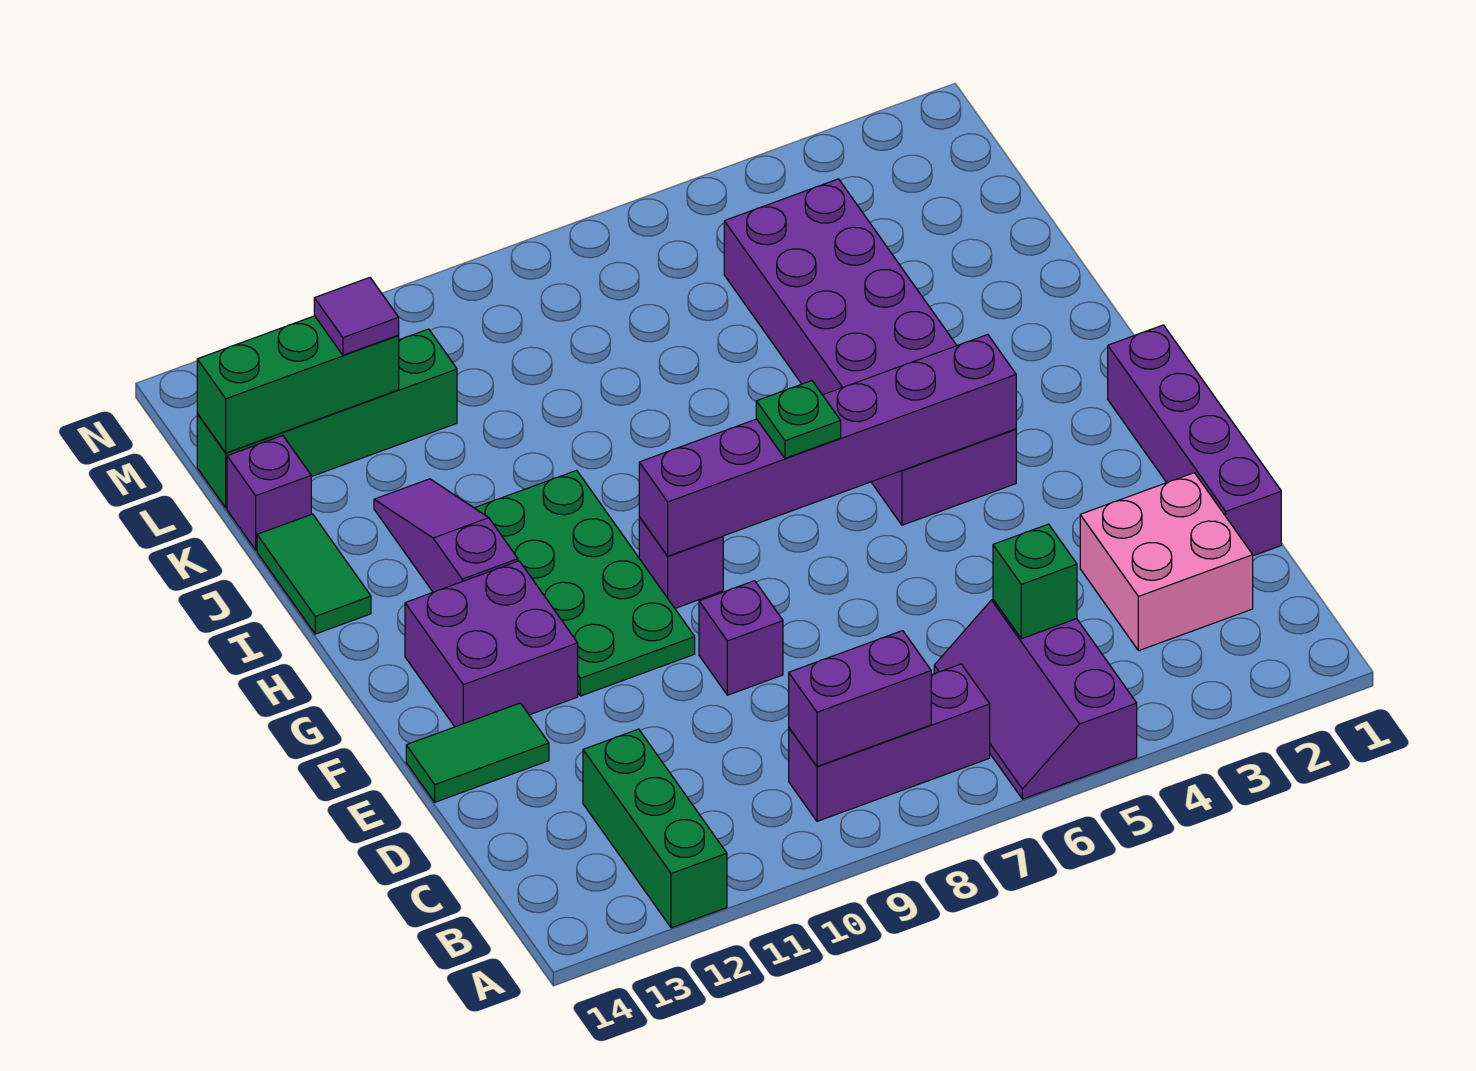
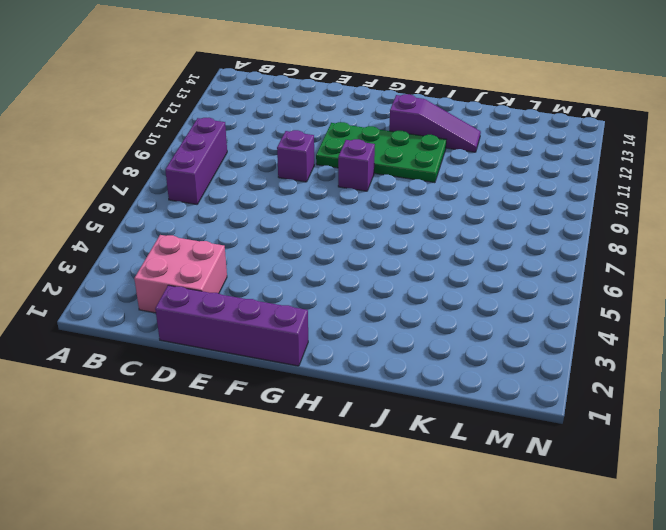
none -> purple slope A5:C6 level 1 top 5
none -> green brick A12:C12 level 1
none -> green tile E13:E14 level 1

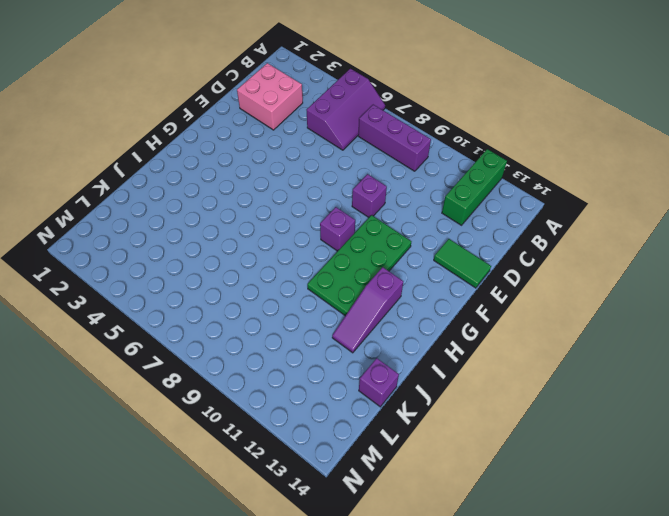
none -> purple brick D1:G1 level 1
none -> purple brick F12:G13 level 1
none -> purple brick G4:L5 level 1

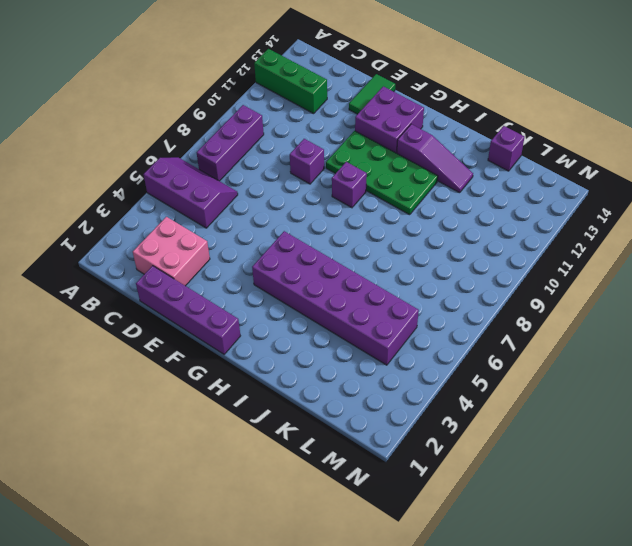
none -> green tile I14:J14 level 1
none -> green brick L11:L14 level 1
none -> purple brick B8:B9 level 2

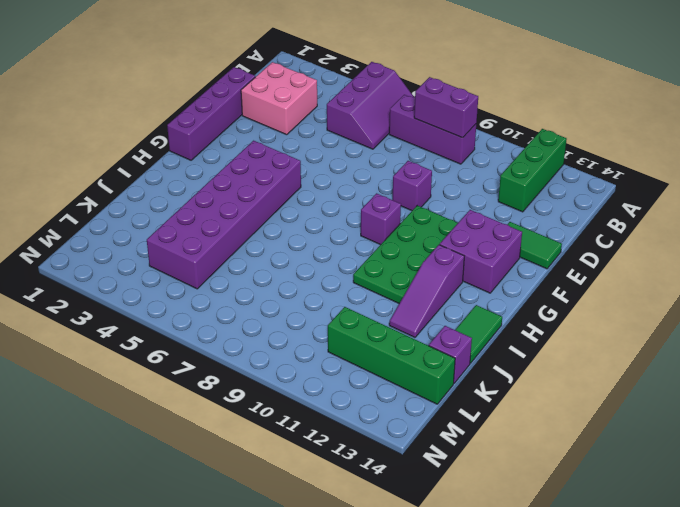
none -> green brick C5 level 2
none -> purple brick G4:G9 level 2
none -> green brick L12:L14 level 2

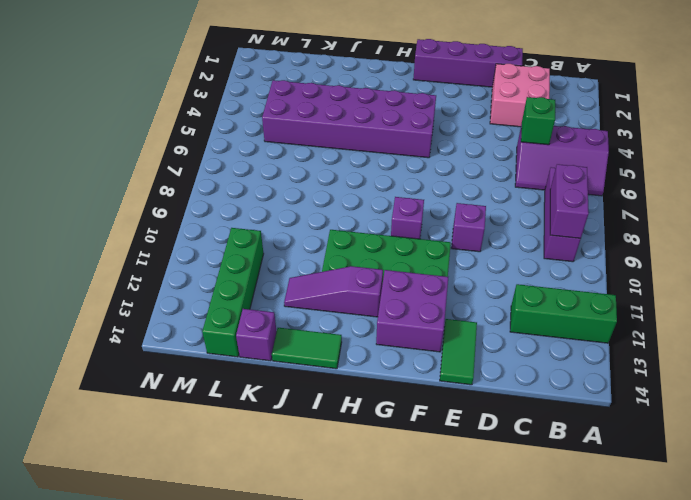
none -> purple brick G4:G9 level 2
none -> green brick L12:L14 level 2
none -> green plate G7 level 3

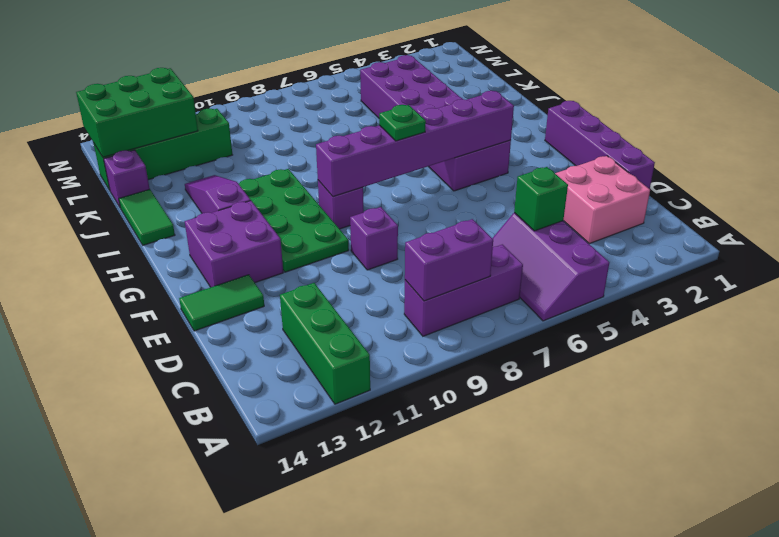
green brick L12:M14 level 2 -> green brick L12:L14 level 2
none -> purple tile L12 level 3

